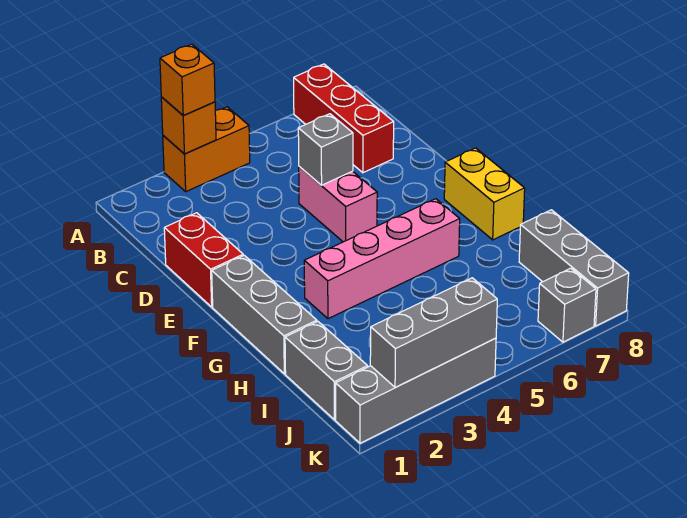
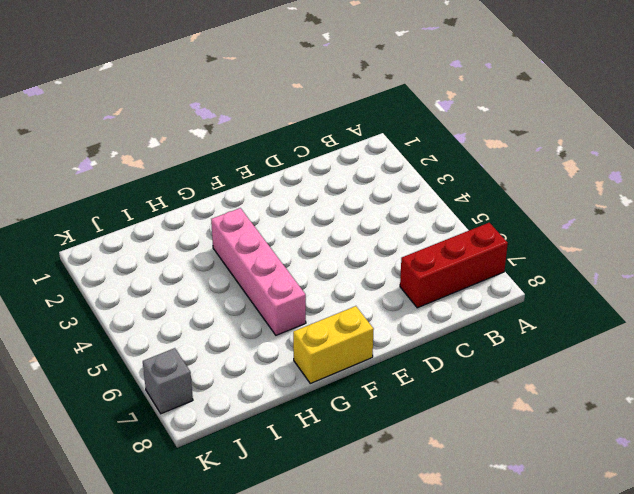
none -> orange brick A3:A4 level 1
none -> red brick D1:E1 level 1
none -> pink brick D5:E5 level 1

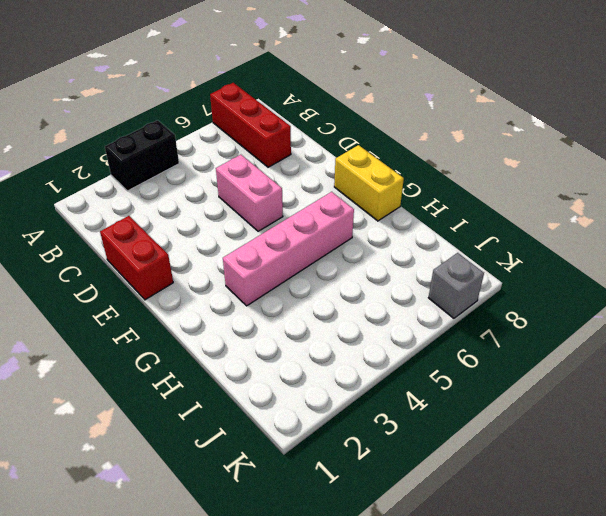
black brick A3:A4 level 1 -> orange brick A3:A4 level 1
none -> grey brick F1:H1 level 1
none -> grey brick I1:J1 level 1
none -> grey brick I8:K8 level 1

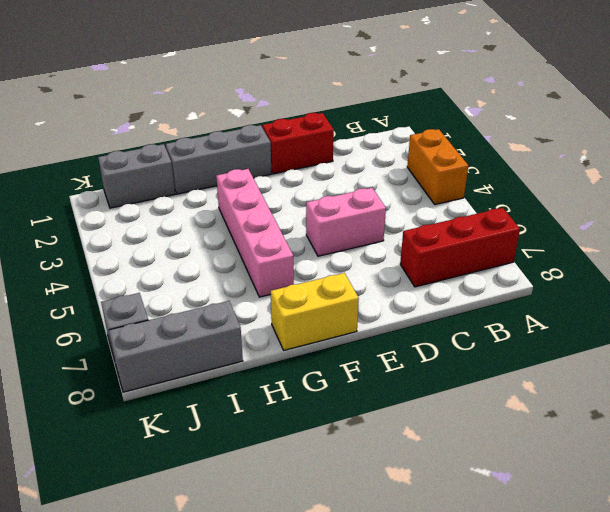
none -> grey brick K1:K4 level 1
none -> orange brick A3 level 2
none -> grey brick D5 level 2

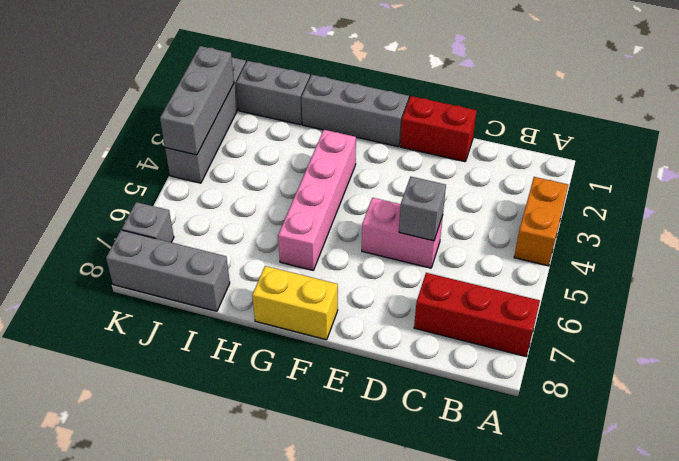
none -> orange brick A3 level 2
none -> orange brick A3 level 3

